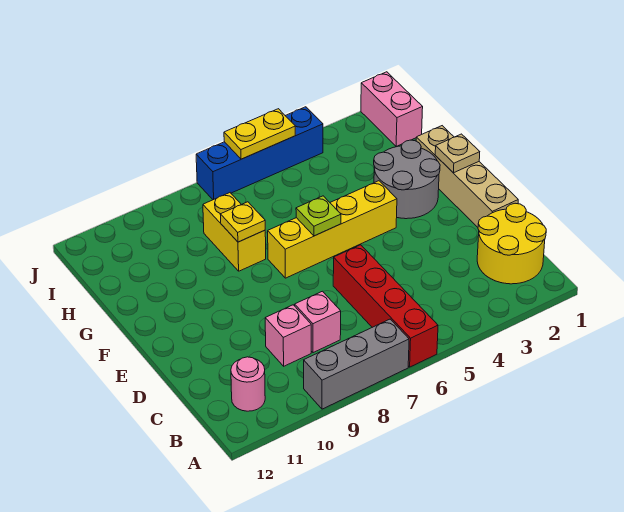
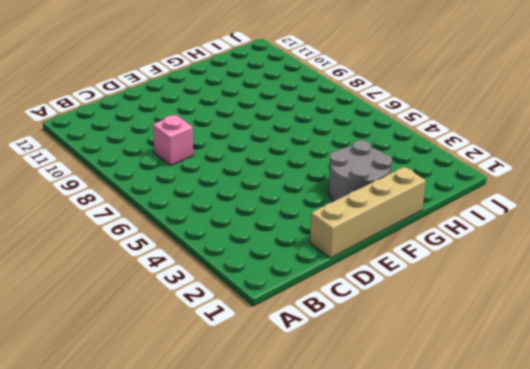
none -> red brick A6:D6 level 1
none -> grey brick A7:A9 level 1
none -> yellow round brick B1:C2 level 1

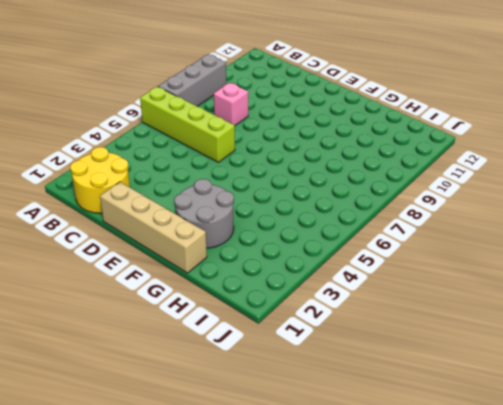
lime brick A6:D6 level 1 -> red brick A6:D6 level 1
none -> pink round brick B11 level 1
none -> pink brick C9 level 1
none -> yellow brick F4:F7 level 1

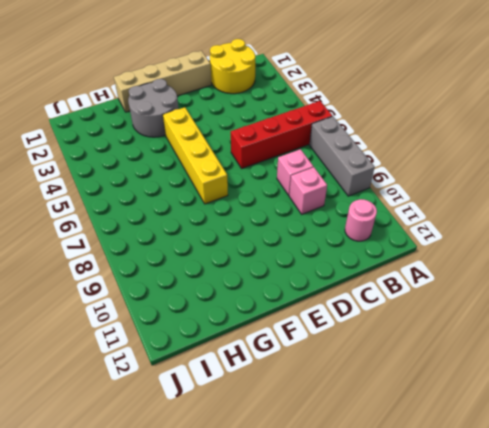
none -> yellow brick G8:H8 level 1
none -> pink brick I1:J1 level 1
none -> blue brick J4:J7 level 1

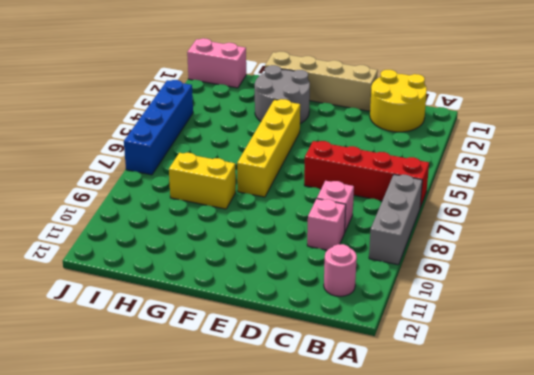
none -> tan plate F1 level 2
none -> lime plate F6 level 2
none -> yellow plate G8 level 2

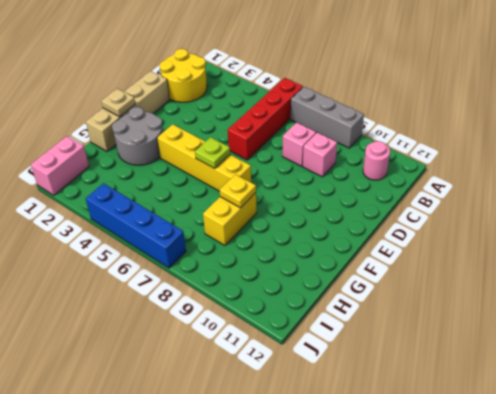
none -> yellow plate J5:J6 level 2

